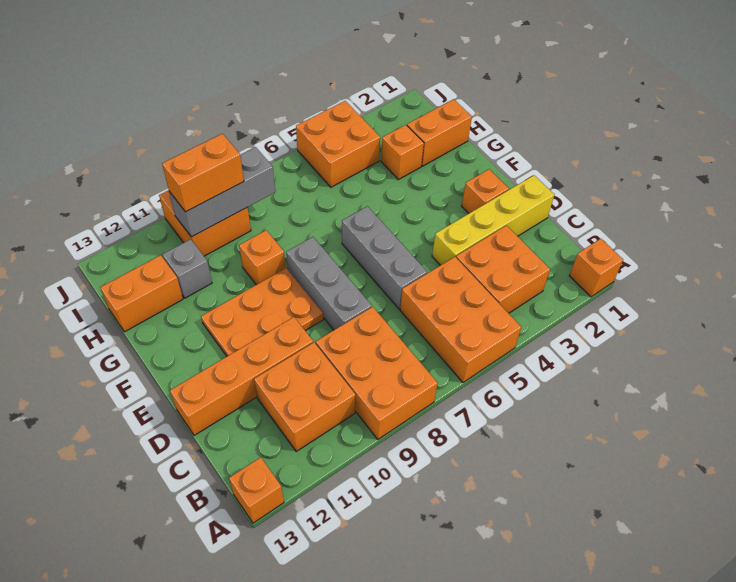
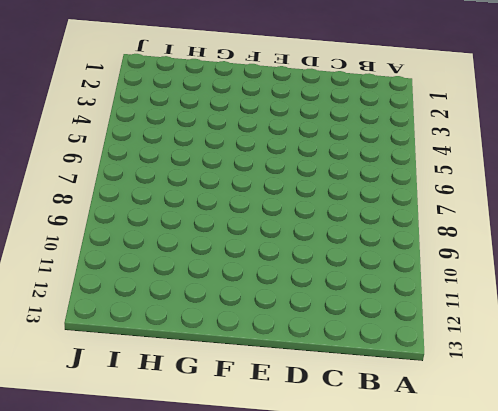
none -> orange brick A1 level 1
none -> orange brick A5:C6 level 1
none -> orange brick A8:C9 level 1

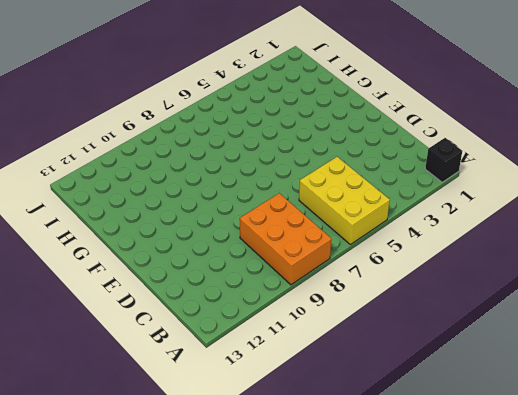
black brick A1 level 1 -> orange brick A1 level 1
yellow brick A5:C6 level 1 -> orange brick A5:C6 level 1
none -> orange brick A13 level 1
none -> orange brick B3:C4 level 1
none -> orange brick B10:C11 level 1

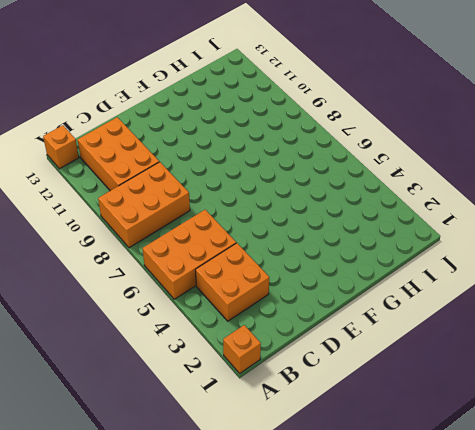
orange brick B10:C12 level 1 -> orange brick B10:C11 level 1
none -> yellow brick D1:D4 level 1
none -> grey brick D6:F6 level 1
none -> grey brick D8:F8 level 1

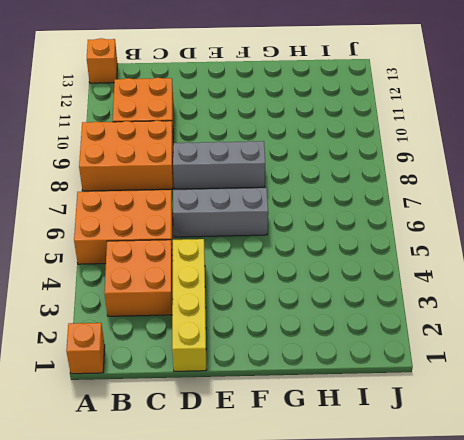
none -> orange brick D10:D13 level 1
none -> orange brick E2 level 1
none -> orange plate E9:F11 level 1

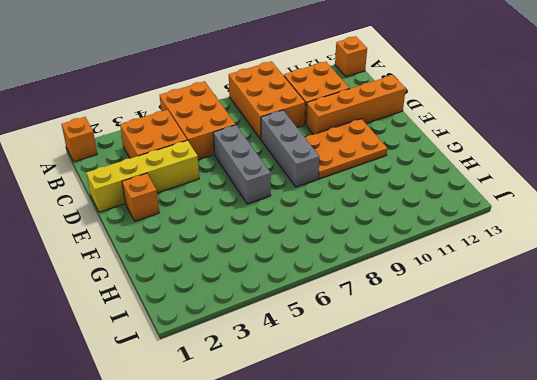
none -> orange brick G9 level 1
none -> orange brick H1:H2 level 1
none -> orange brick H3 level 1

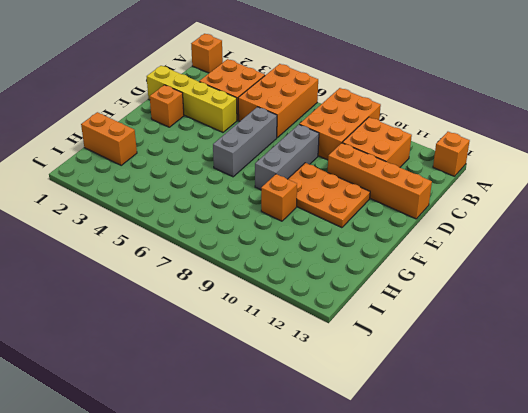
none -> orange brick H3 level 1
none -> grey brick H11 level 1
none -> orange brick H12:H13 level 1

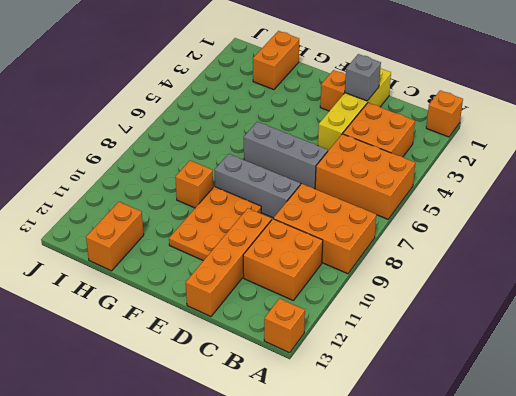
grey brick D2 level 2 -> grey brick H11 level 1
none -> orange brick H3 level 1
none -> orange brick I4:J5 level 1
none -> orange brick I9:J10 level 1

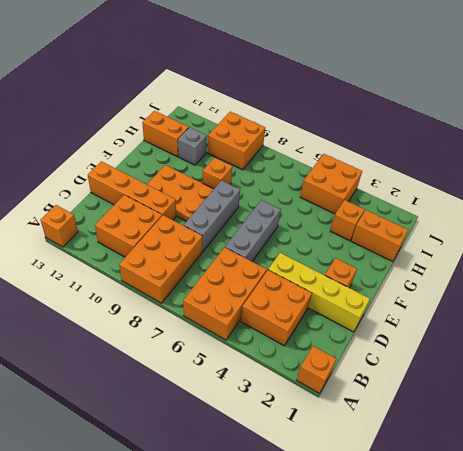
none -> grey brick I8:I10 level 2
none -> orange brick I9:I10 level 3

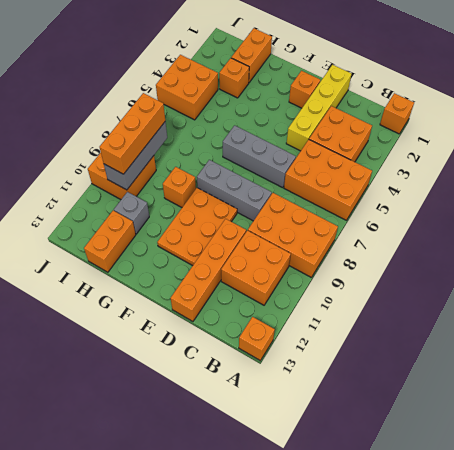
orange brick I8:I10 level 3 -> orange brick I9:I10 level 3

